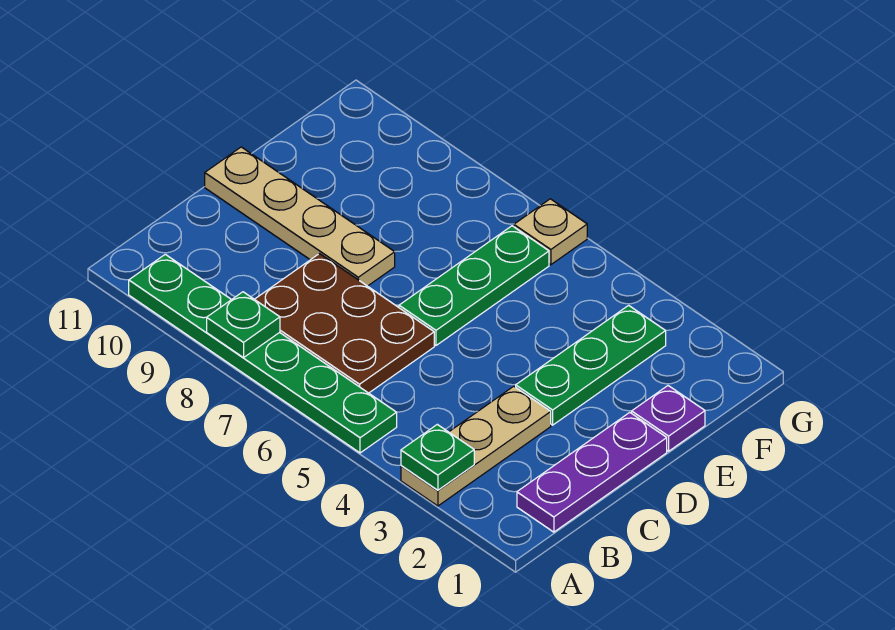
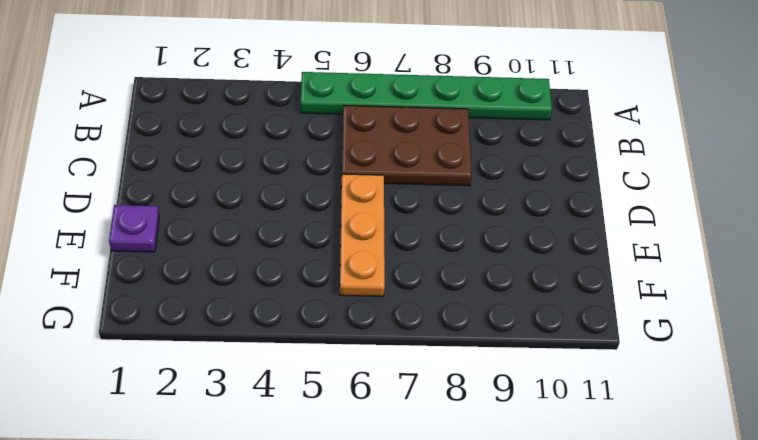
orange plate D6:F6 level 1 -> green plate D6:F6 level 1
none -> tan plate A3:C3 level 1
none -> purple plate B1:D1 level 1

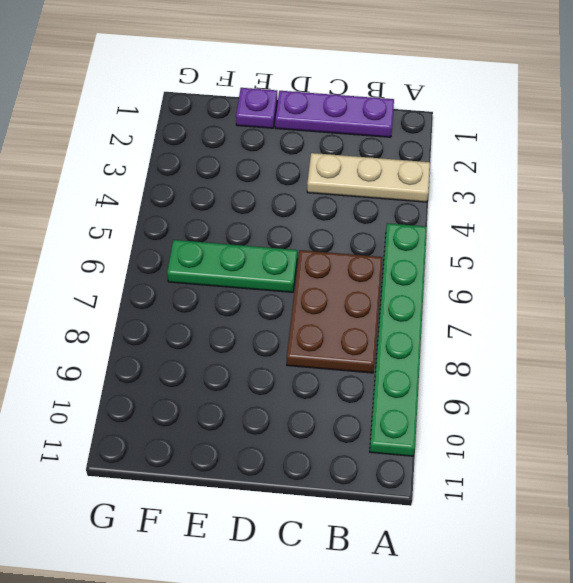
none -> green plate D3:F3 level 1
none -> tan plate D8:D11 level 1

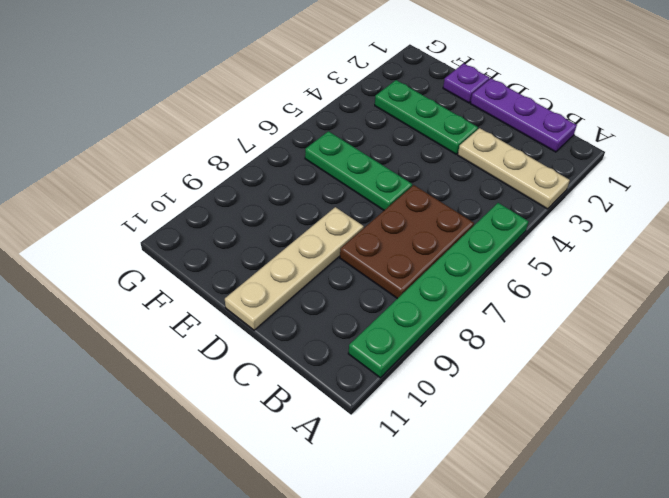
none -> tan plate G6 level 1
none -> green plate A3 level 2

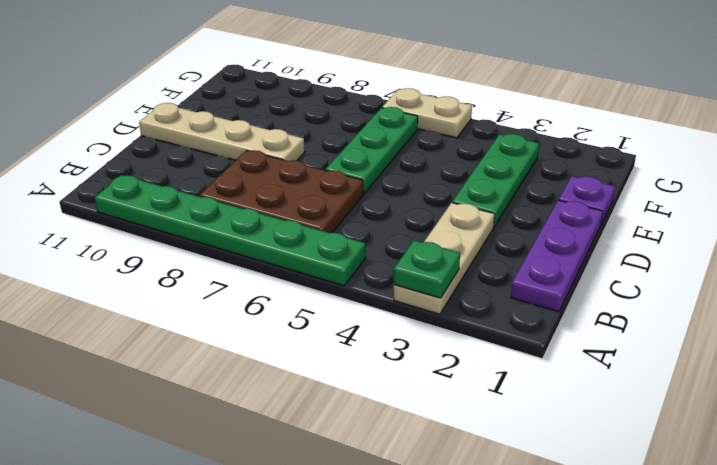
tan plate G5:G6 level 1 -> tan plate G6 level 1
none -> green plate A8 level 2

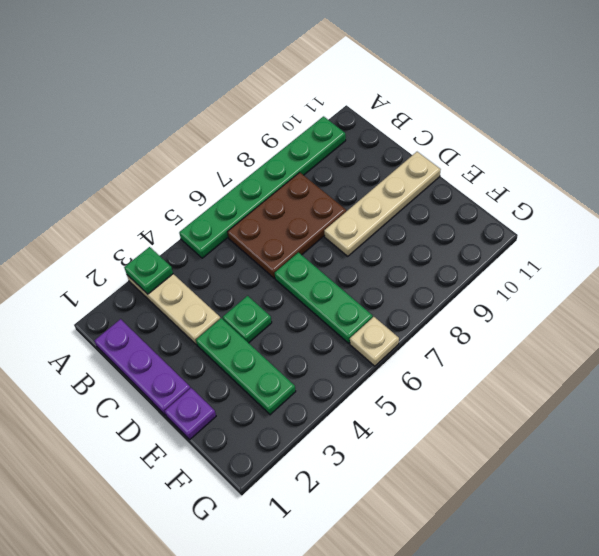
green plate D4 level 1 -> green plate A8 level 2

